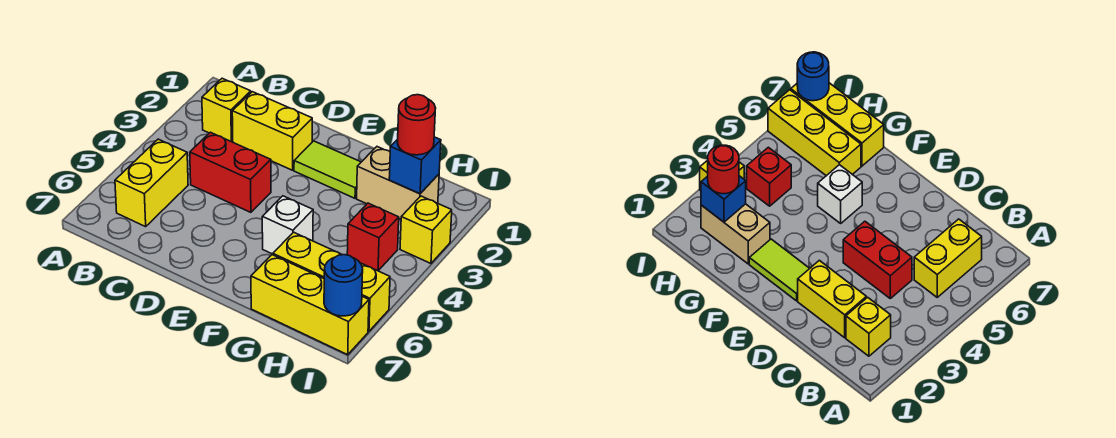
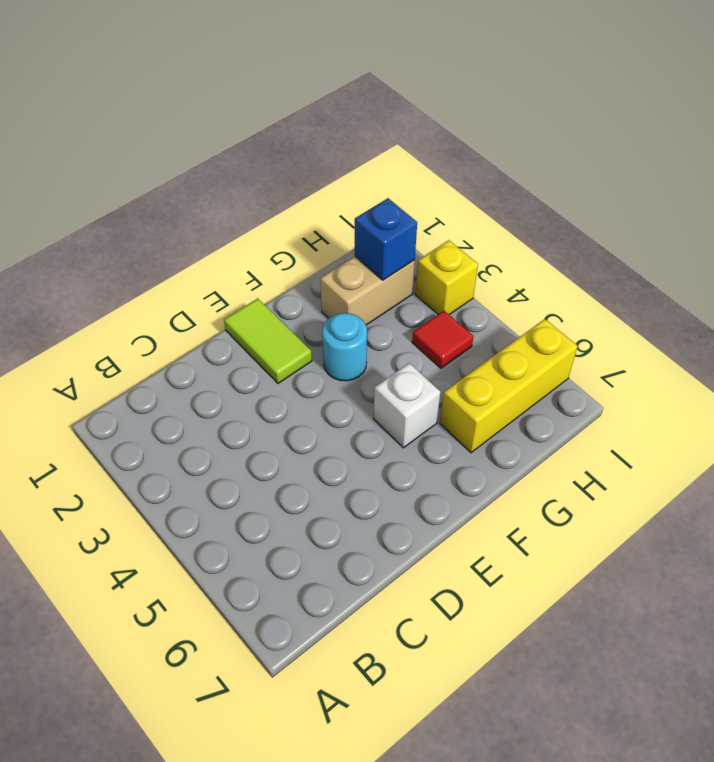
lime tile E1:E2 level 1 -> lime tile E2:F2 level 1
cyan round brick F3 level 1 -> none
red tile H4 level 1 -> red brick H4 level 1
none -> yellow brick B2 level 1
none -> yellow brick B5:B6 level 1
none -> yellow brick C2:D2 level 1

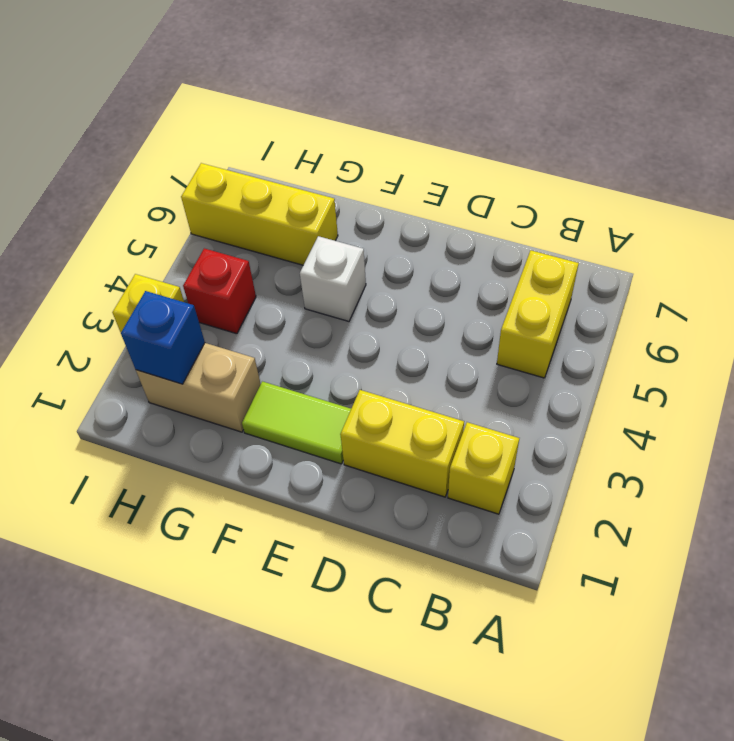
none -> red brick C4:D4 level 1
none -> yellow brick G7:I7 level 1
none -> blue round brick I7 level 2

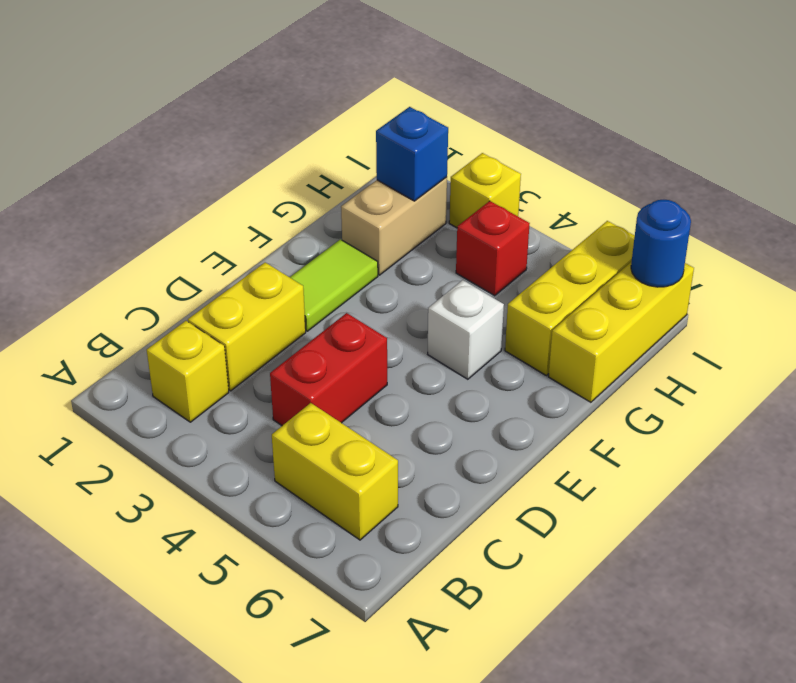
none -> red round brick H2 level 3

